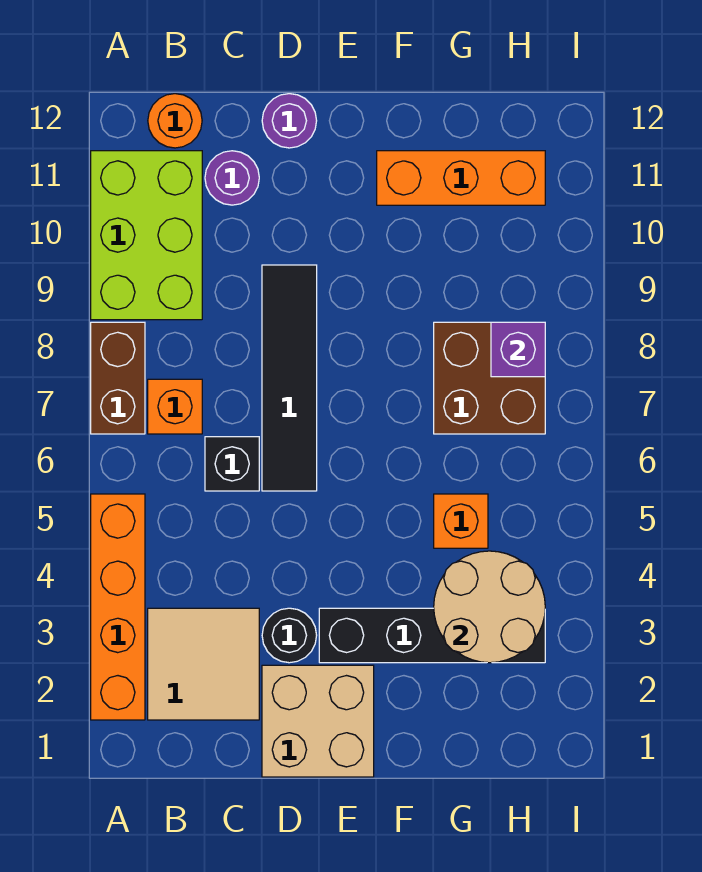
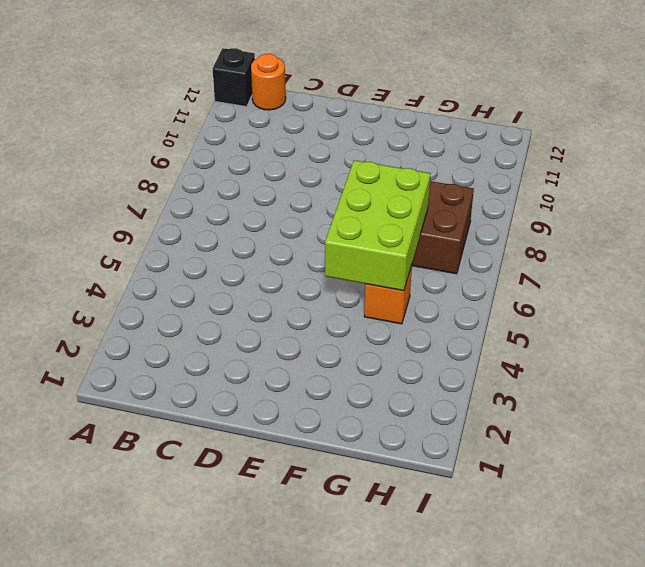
black brick A12 level 1 -> black brick C6 level 1
lime brick F5:G7 level 2 -> lime brick A9:B11 level 1
none -> orange brick A2:A5 level 1
none -> brown brick A7:A8 level 1
none -> tan tile B2:C3 level 1

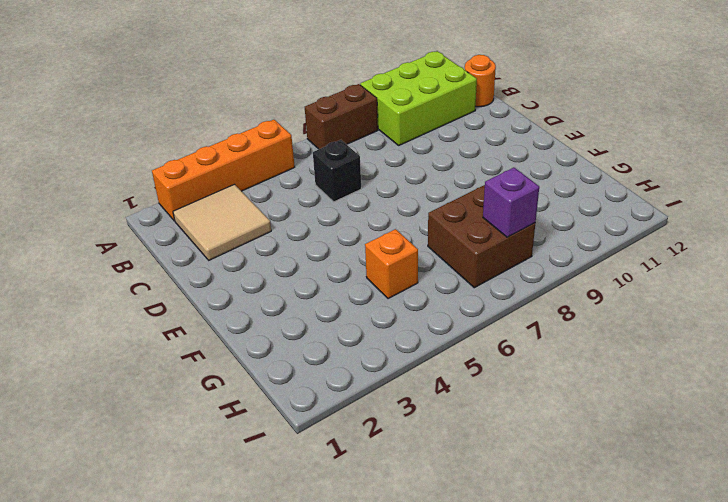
none -> orange brick B7 level 1
none -> purple round brick C11 level 1
none -> tan brick D1:E2 level 1

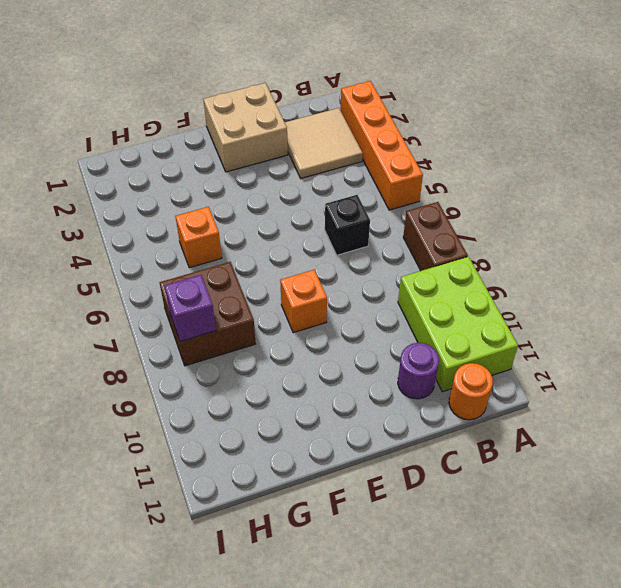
orange brick E8 level 1 -> orange brick B7 level 1
none -> black round brick D3 level 1
none -> black tile D6:D9 level 1
none -> purple round brick D12 level 1

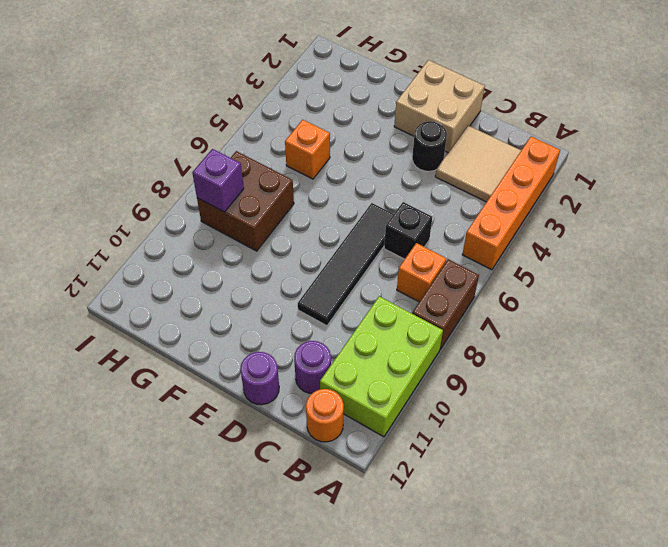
none -> black brick E3:H3 level 1
none -> orange brick F11:H11 level 1
none -> tan round brick G3:H4 level 2

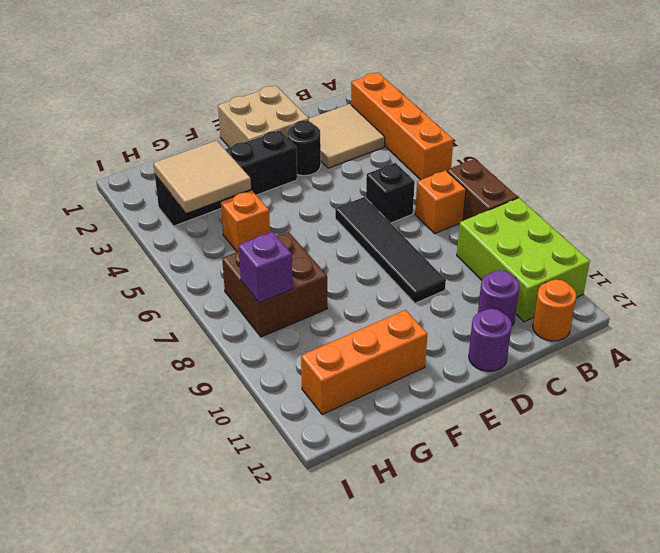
tan tile G3:H4 level 2 -> tan round brick G3:H4 level 2

